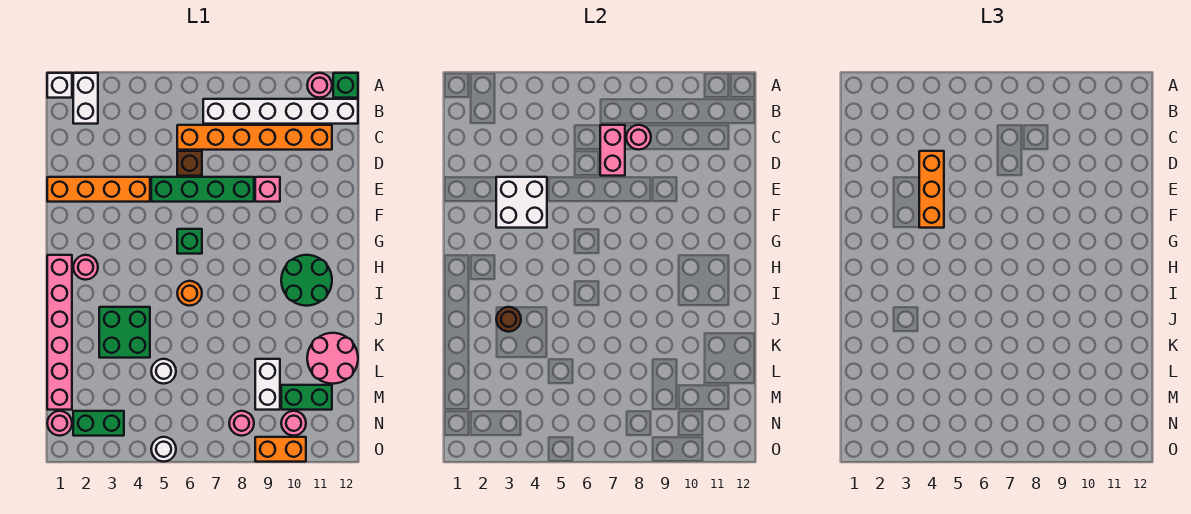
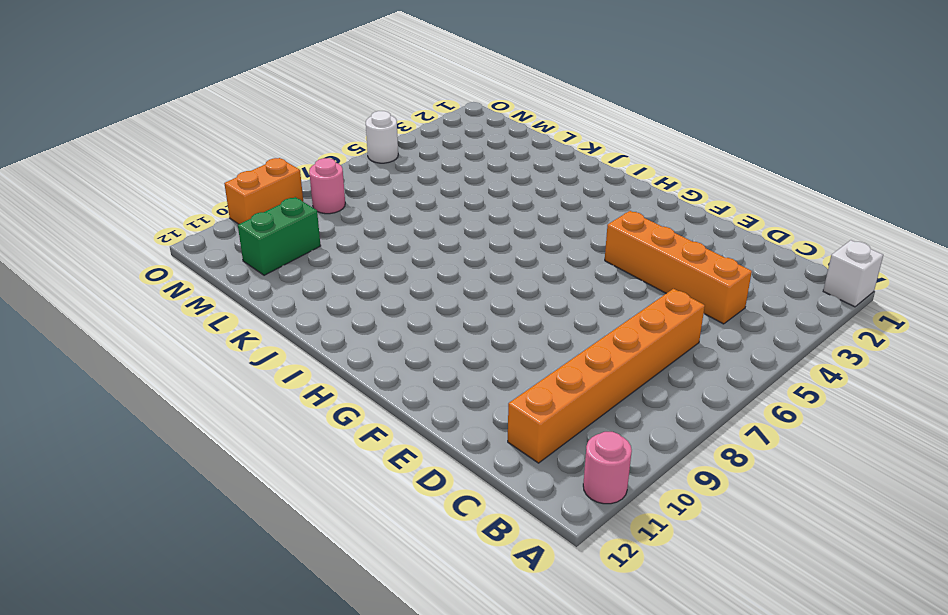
orange brick C4:F4 level 1 -> orange brick E1:E4 level 1
none -> white brick A2:B2 level 1
none -> green brick A12 level 1
none -> white brick B7:B12 level 1
none -> brown brick D6 level 1

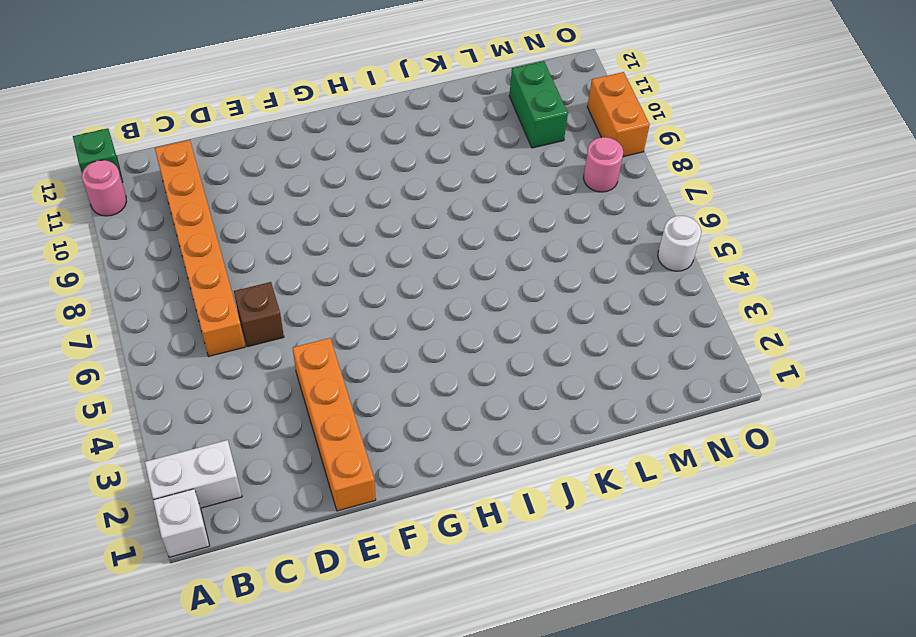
none -> white brick B7:B12 level 1
none -> green brick E5:E8 level 1
none -> pink brick E9 level 1
none -> green brick G6 level 1

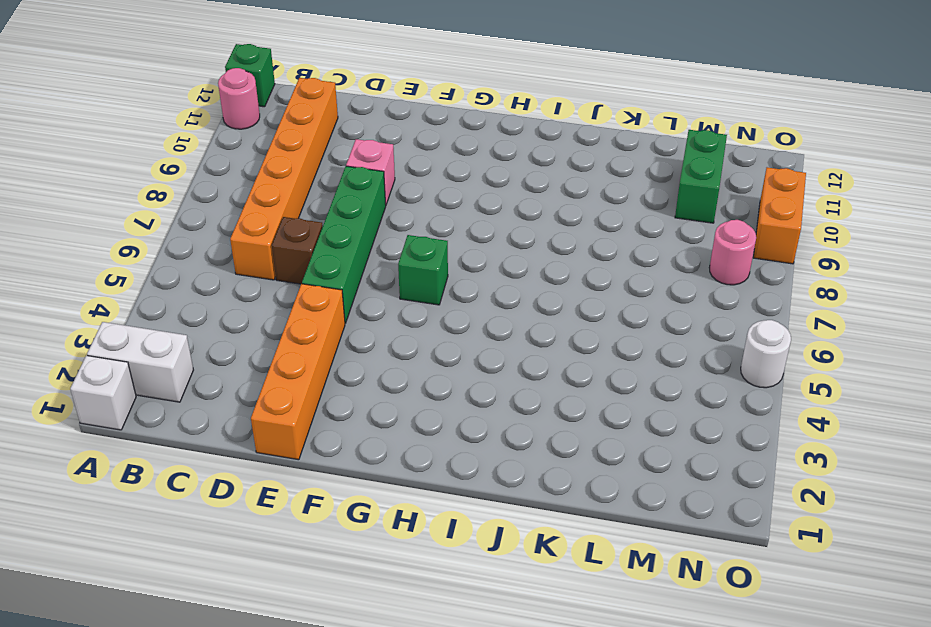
none -> white brick B7:B12 level 1
none -> pink brick H1:M1 level 1
none -> pink round brick H2 level 1
none -> green round brick H10:I11 level 1

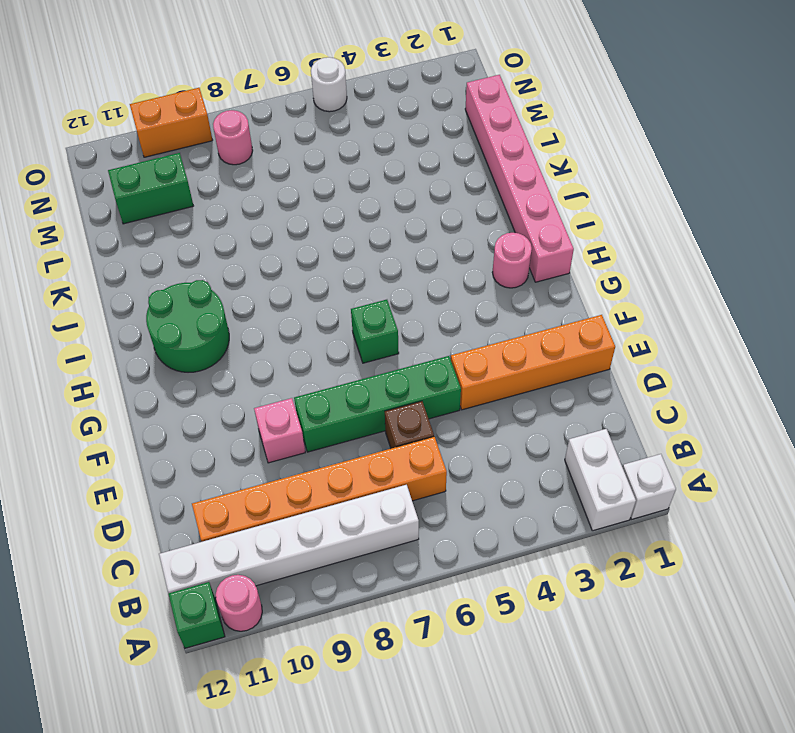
none -> orange round brick I6 level 1
none -> green brick J3:K4 level 1
none -> pink round brick K11:L12 level 1
none -> white round brick L5 level 1

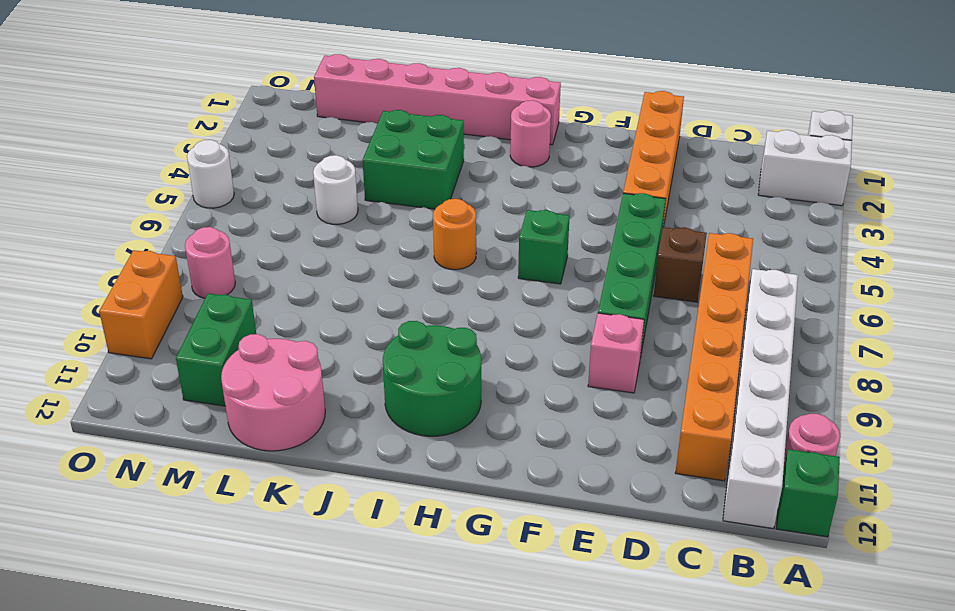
none -> white brick L9:M9 level 1
none -> pink round brick N1 level 1
none -> green brick N2:N3 level 1
none -> pink round brick N10 level 1

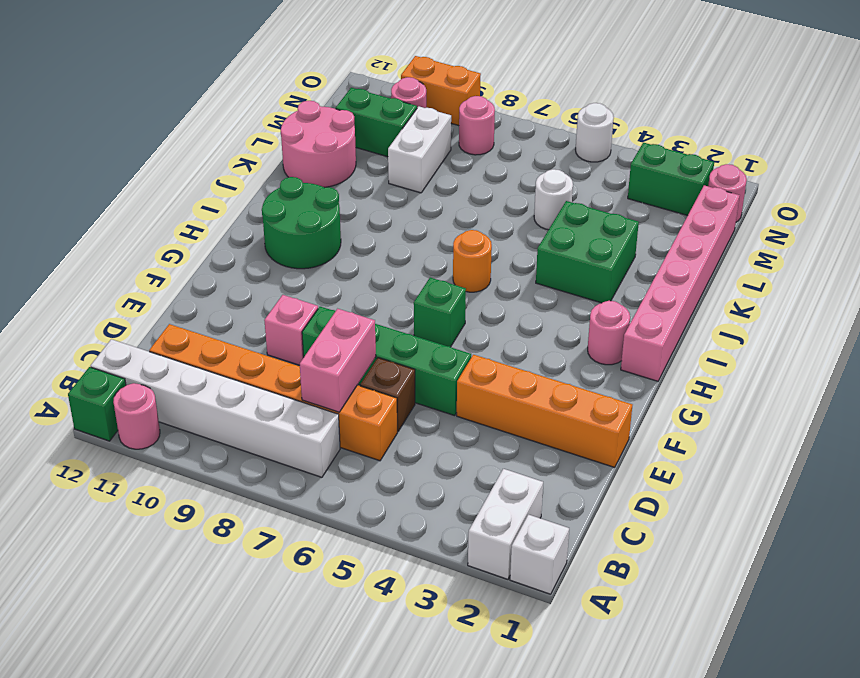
none -> pink round brick C8 level 2
none -> white brick E3:F4 level 2
none -> brown round brick J3 level 2
none -> orange brick D4:F4 level 3

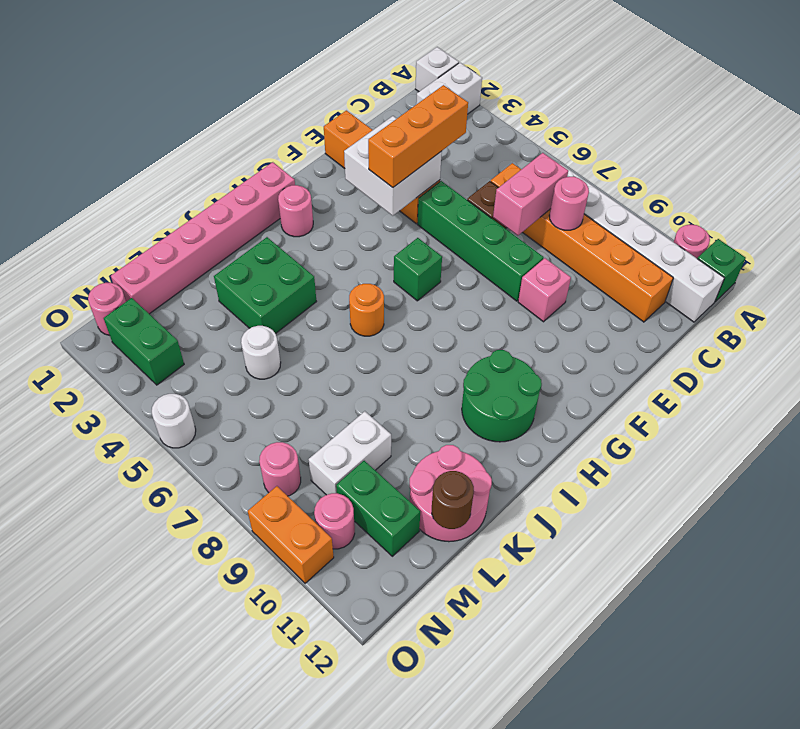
brown round brick L12 level 2 -> brown round brick J3 level 2

